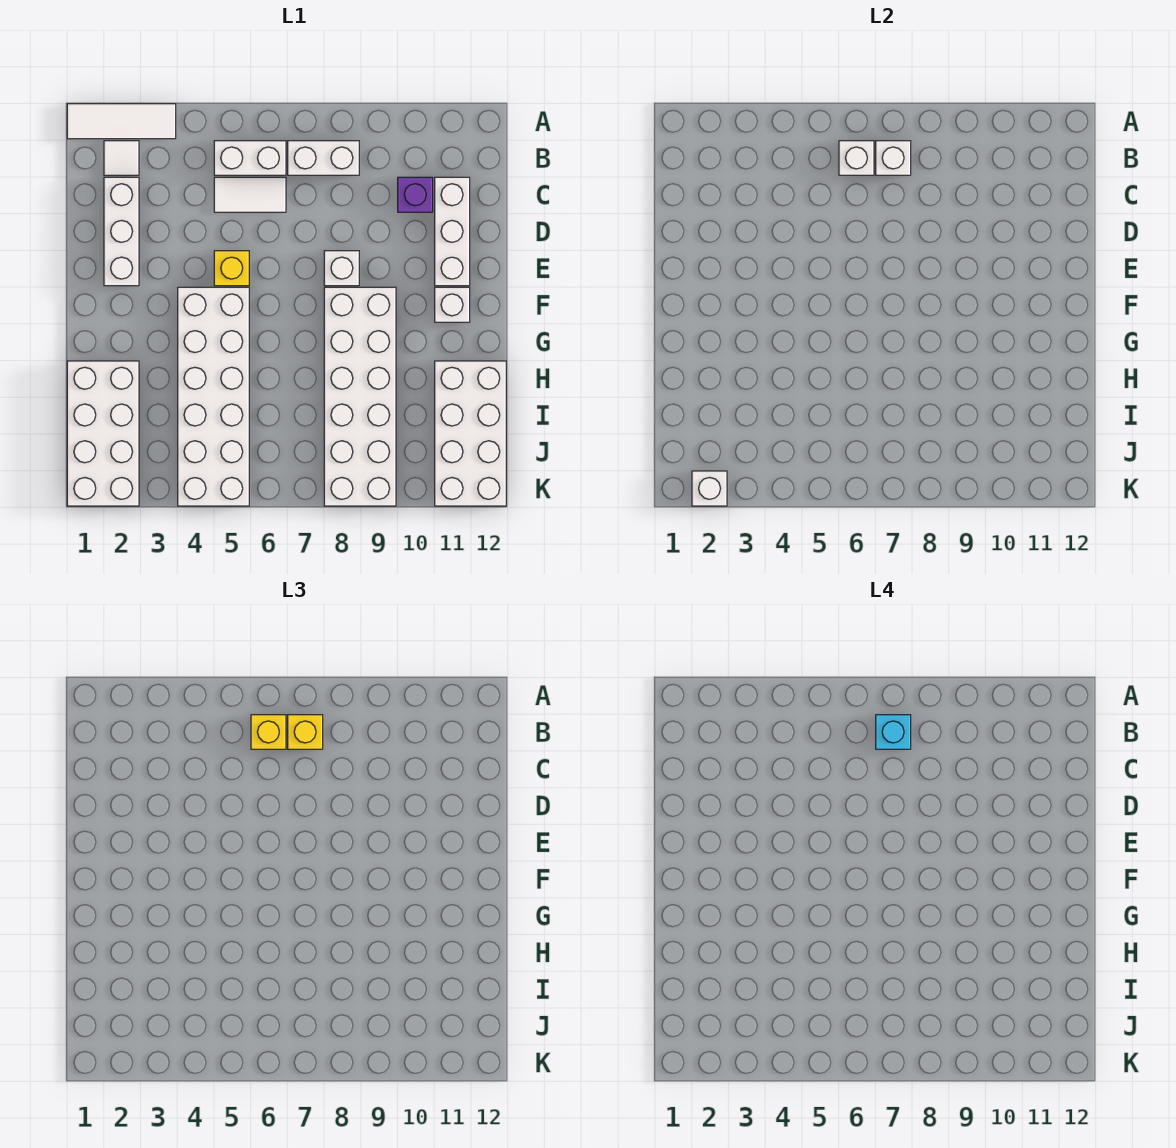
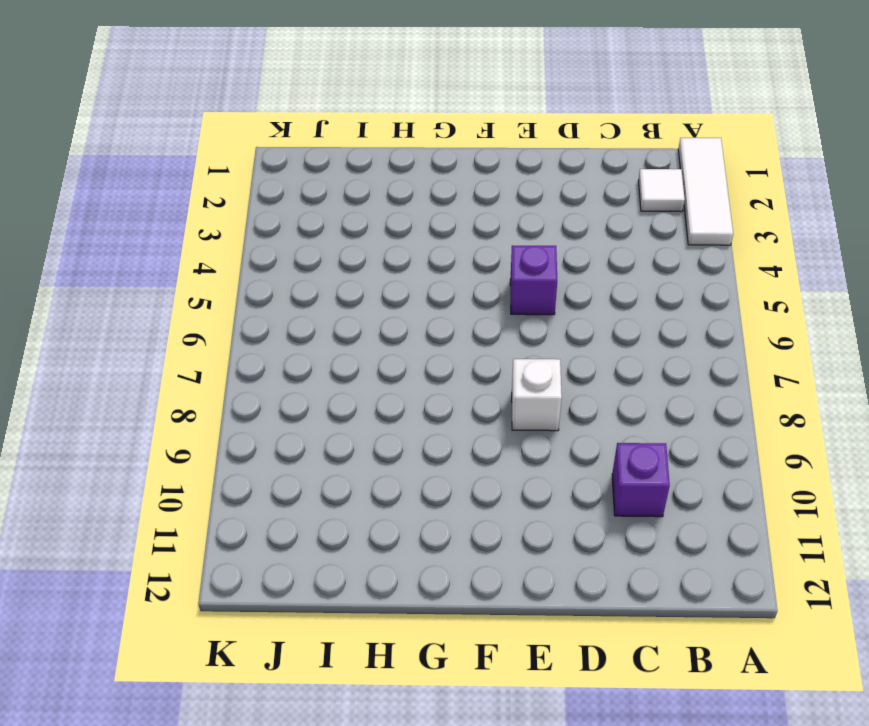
purple brick E5 level 1 -> yellow brick E5 level 1
none -> white brick B5:B6 level 1
none -> white brick B7:B8 level 1
none -> white brick C2:E2 level 1

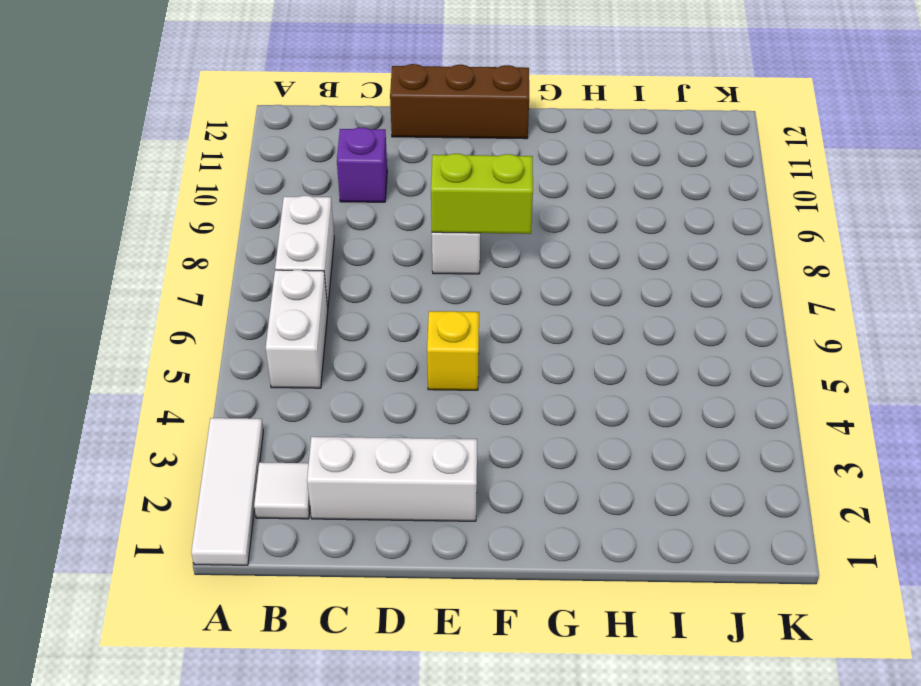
brown brick D12:F12 level 1 -> none
lime brick E8:F8 level 2 -> none
none -> white tile C5:C6 level 1
none -> white brick C11:E11 level 1
none -> white brick F4:K5 level 1

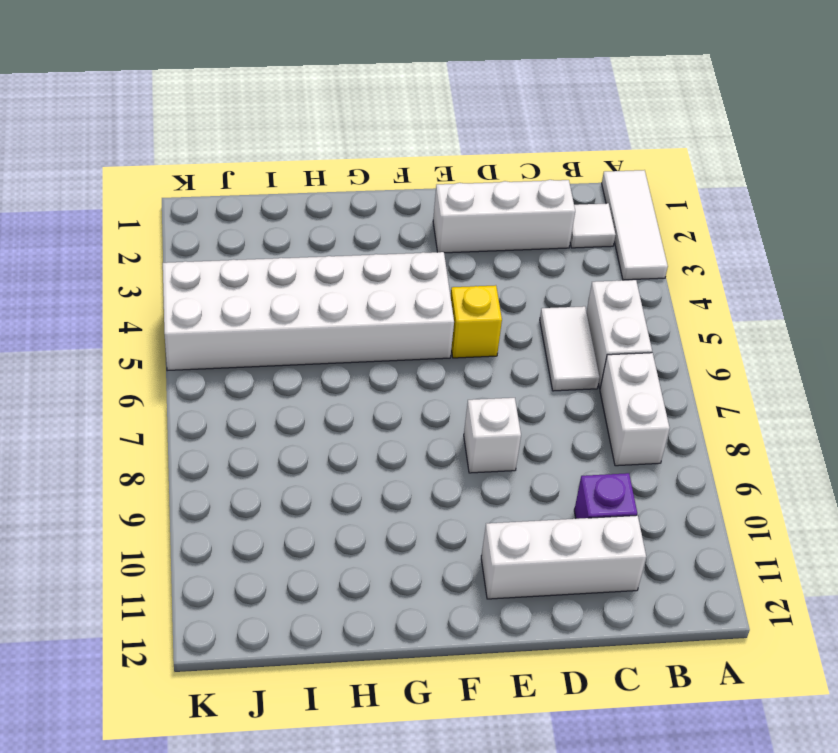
none -> white brick F8:K9 level 1
none -> white brick F11 level 1
none -> white brick H1:K2 level 1

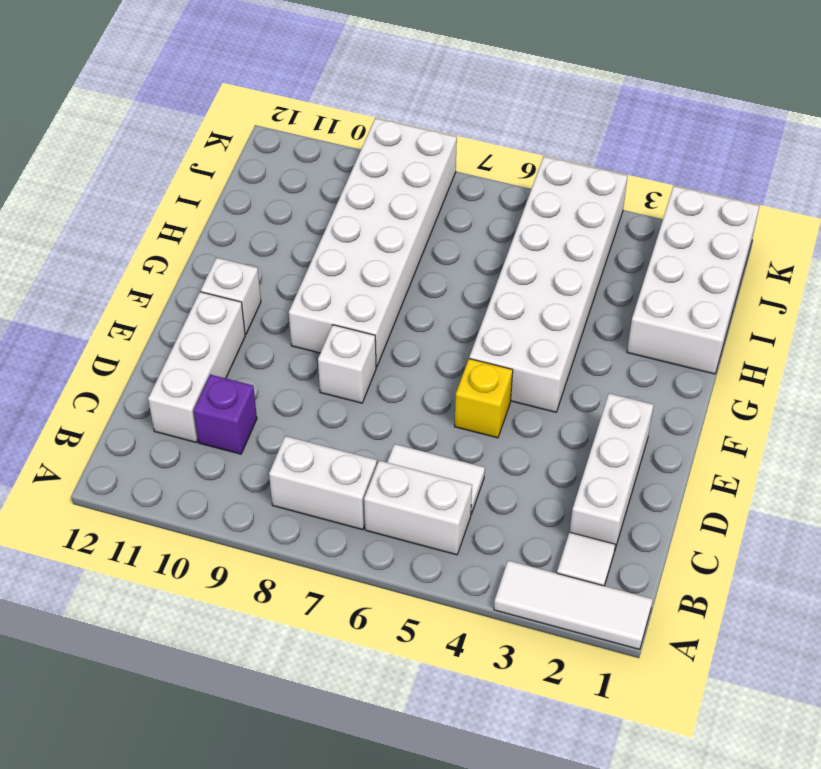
none -> white brick H11:K12 level 1
none -> white brick B6 level 2
none -> white brick B7 level 2

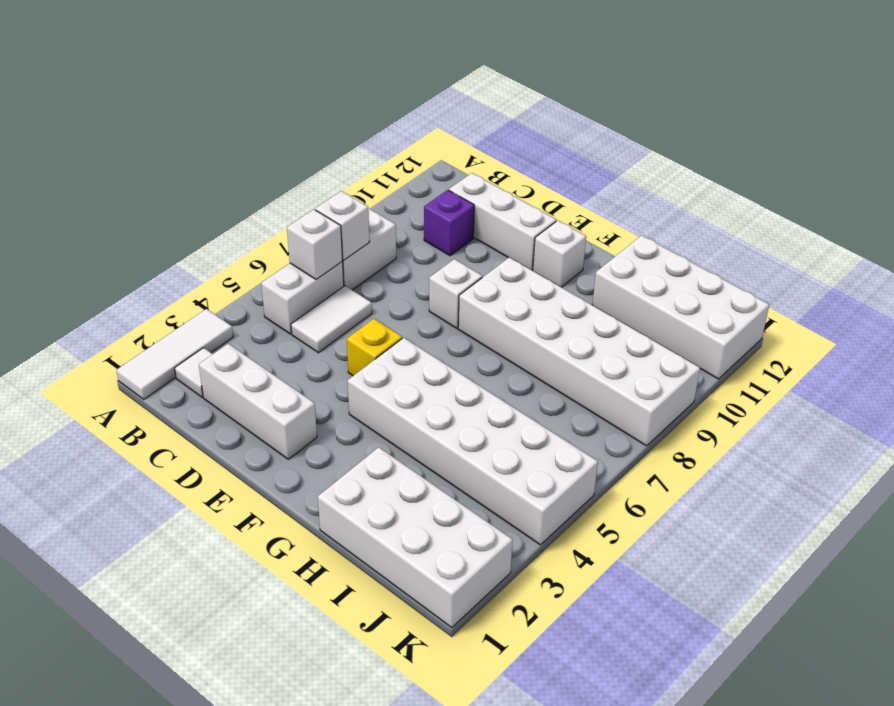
none -> white brick K2 level 2
none -> yellow brick B6 level 3
none -> yellow brick B7 level 3

